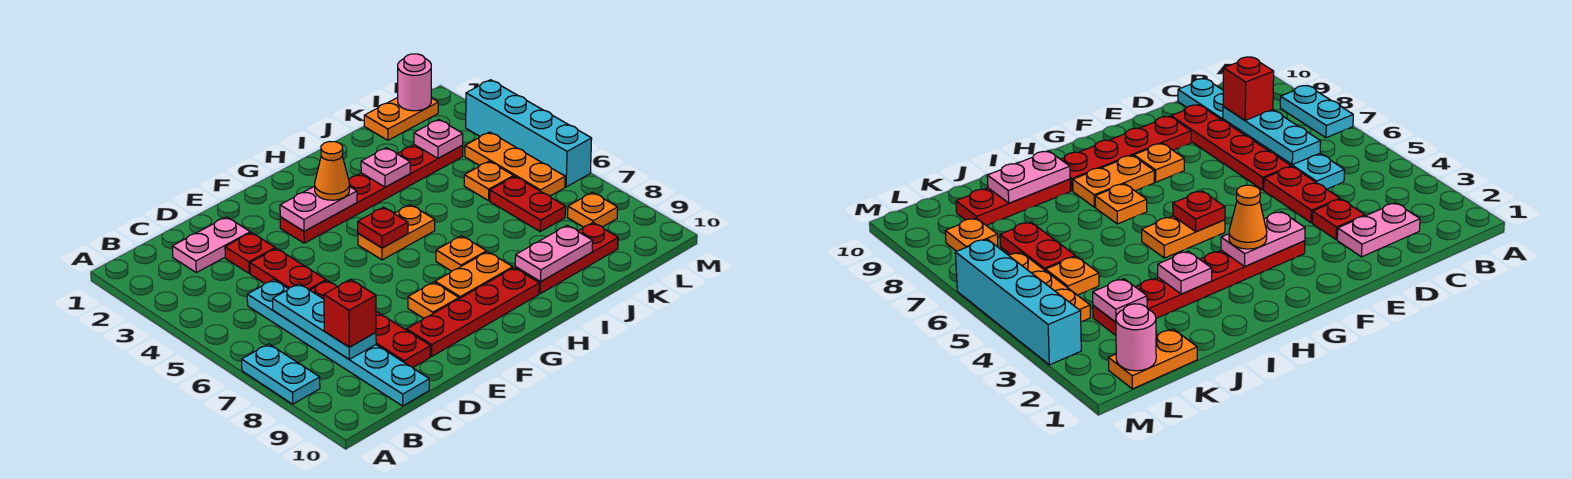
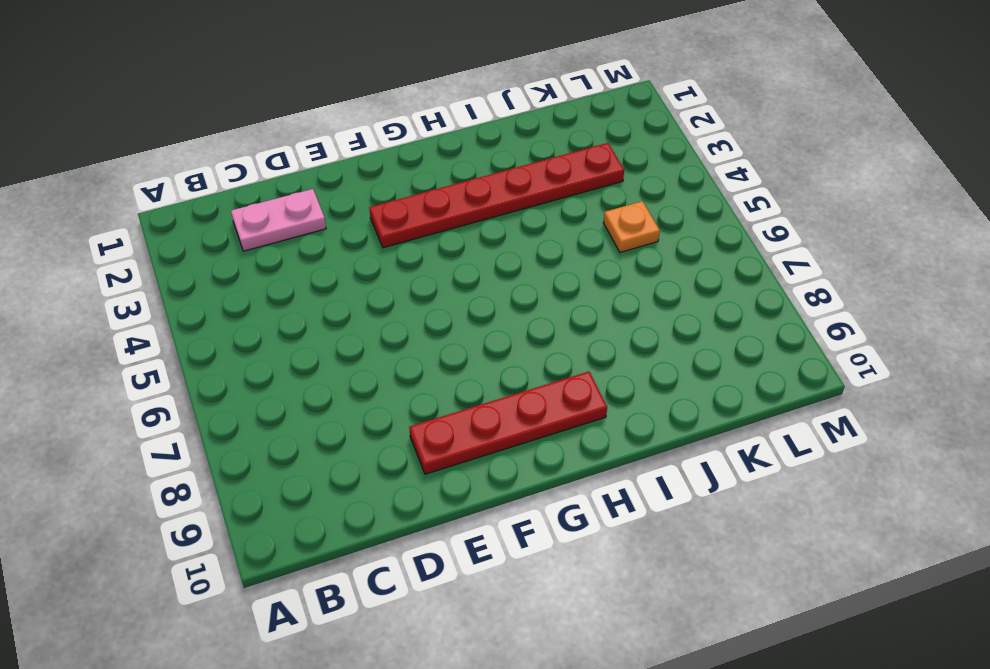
none -> cyan plate A7:A8 level 1
none -> cyan plate C5:C10 level 1
none -> red plate D3 level 1

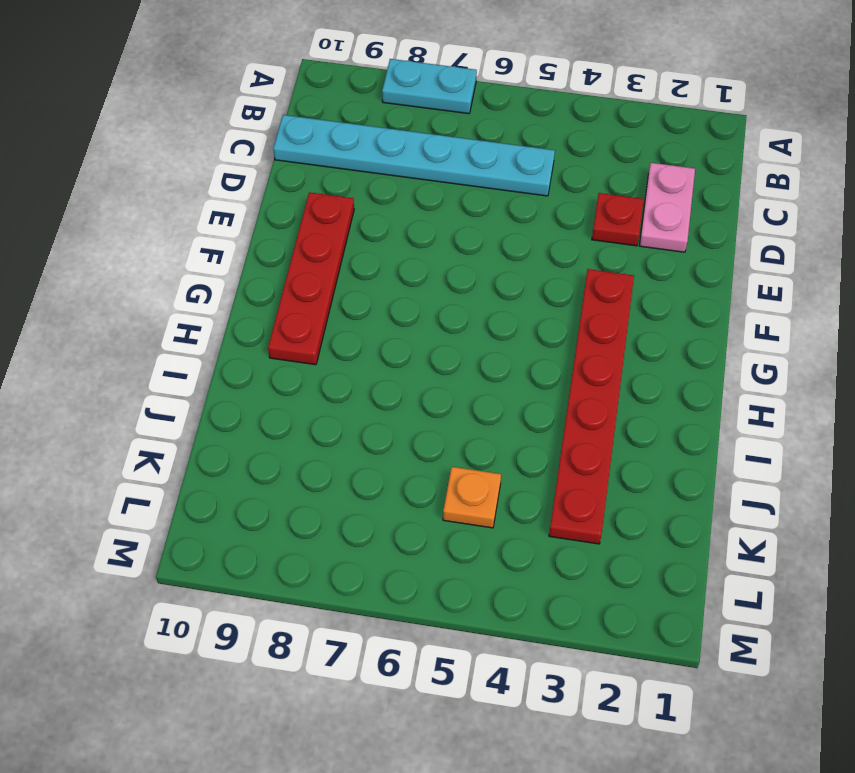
none -> red plate D4:D5 level 1
none -> red plate D6:D9 level 1
none -> orange plate F8 level 1

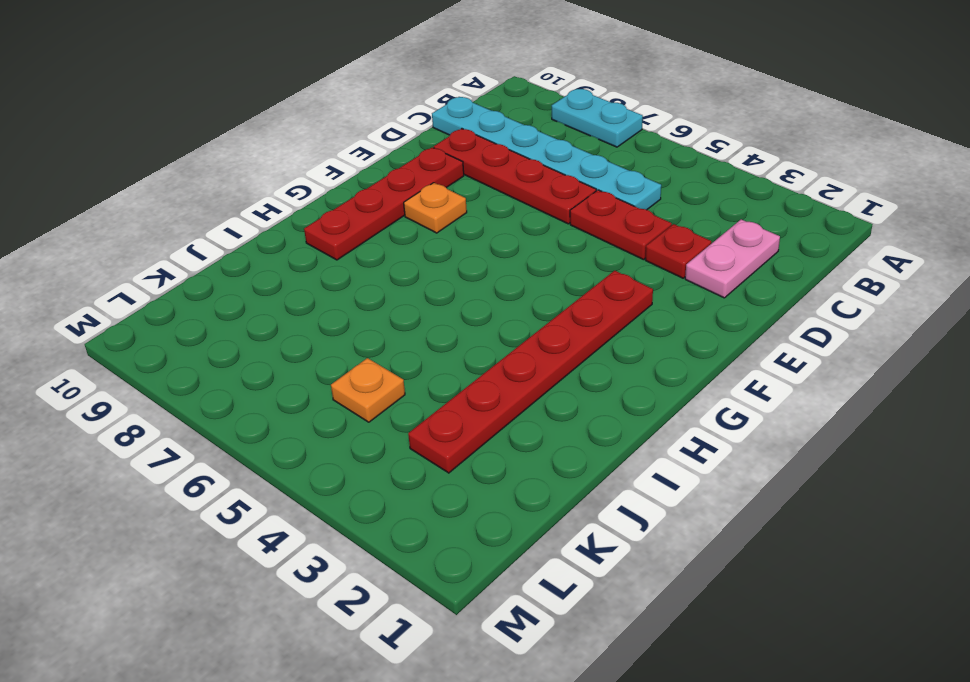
none -> orange plate G5:H5 level 1
none -> orange plate G8:H8 level 1
none -> orange plate H7 level 1

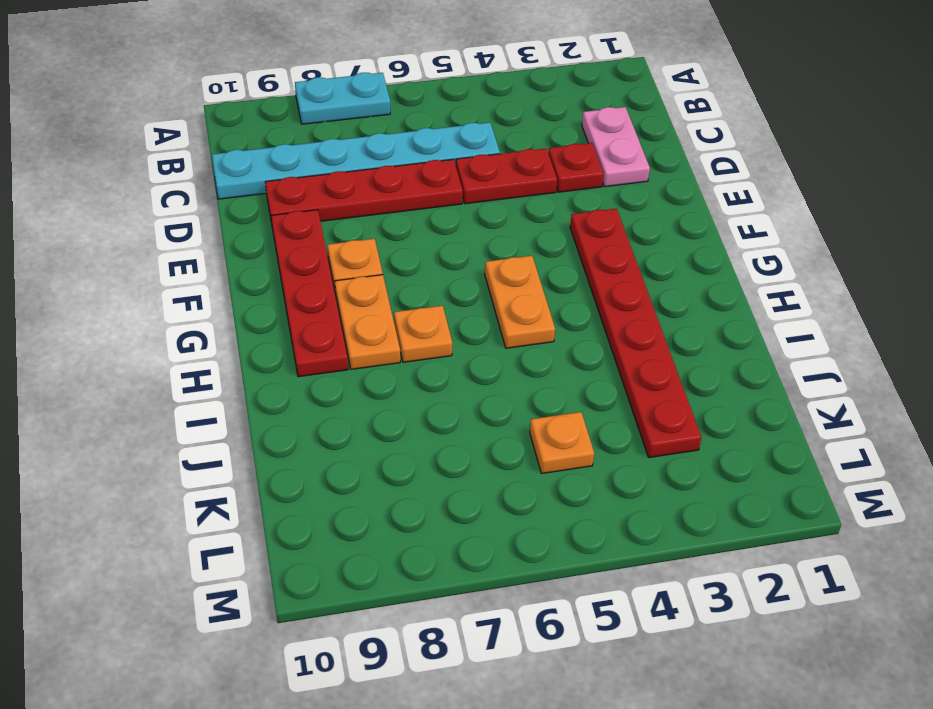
none -> red plate I9:K9 level 1
none -> orange plate K1:L1 level 1
none -> red plate K6:K7 level 1

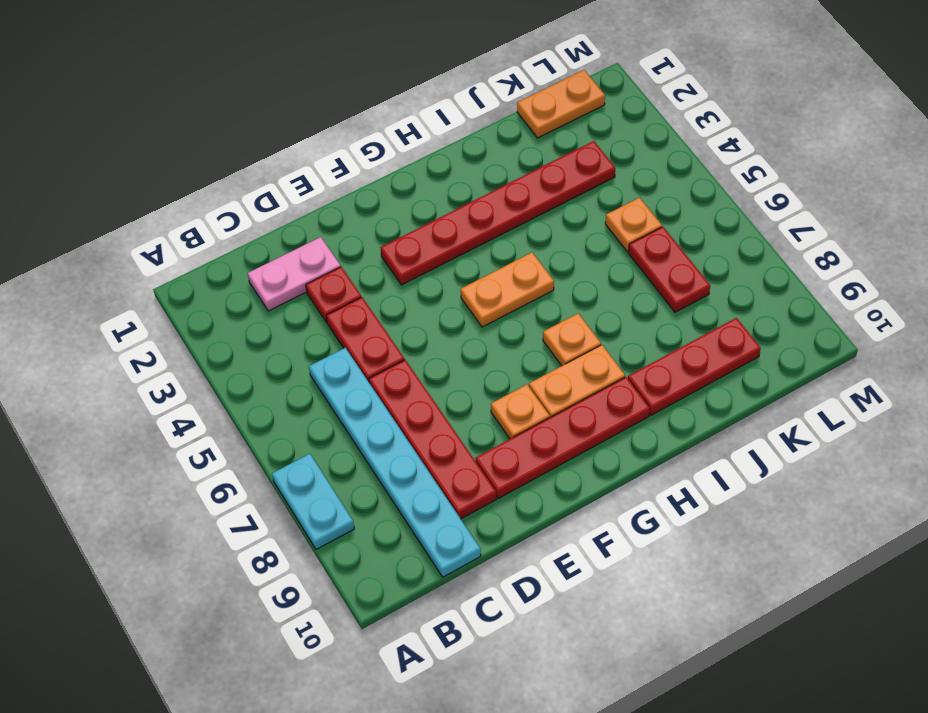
none -> orange plate L4:L6 level 1
none -> orange plate L8 level 1
none -> cyan brick M3:M6 level 1

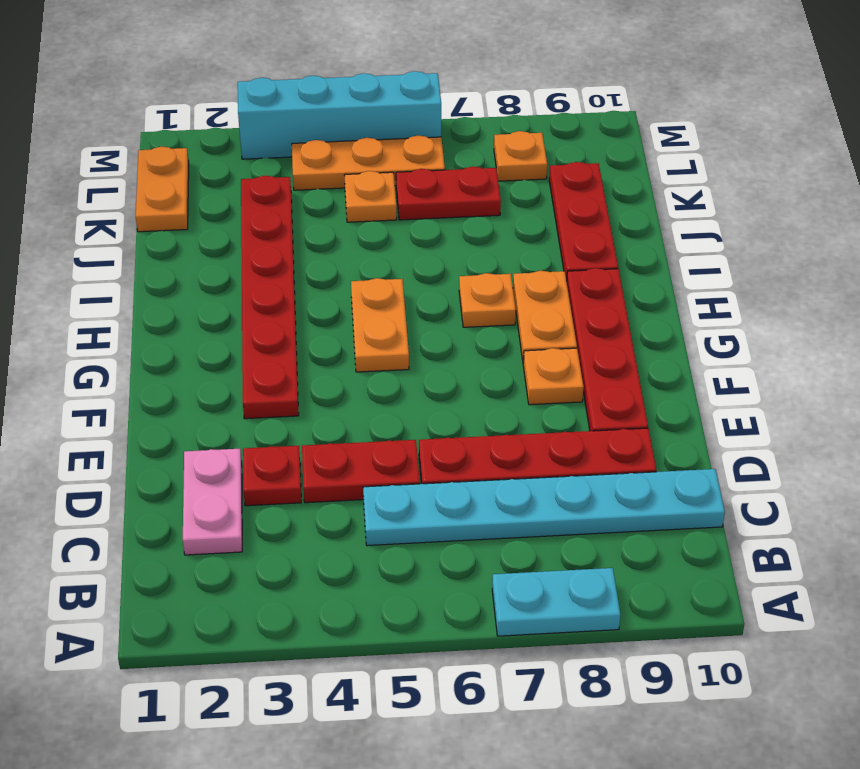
none -> cyan plate C6:C8 level 2
none -> pink plate F3:G3 level 2
none -> red plate G5 level 2

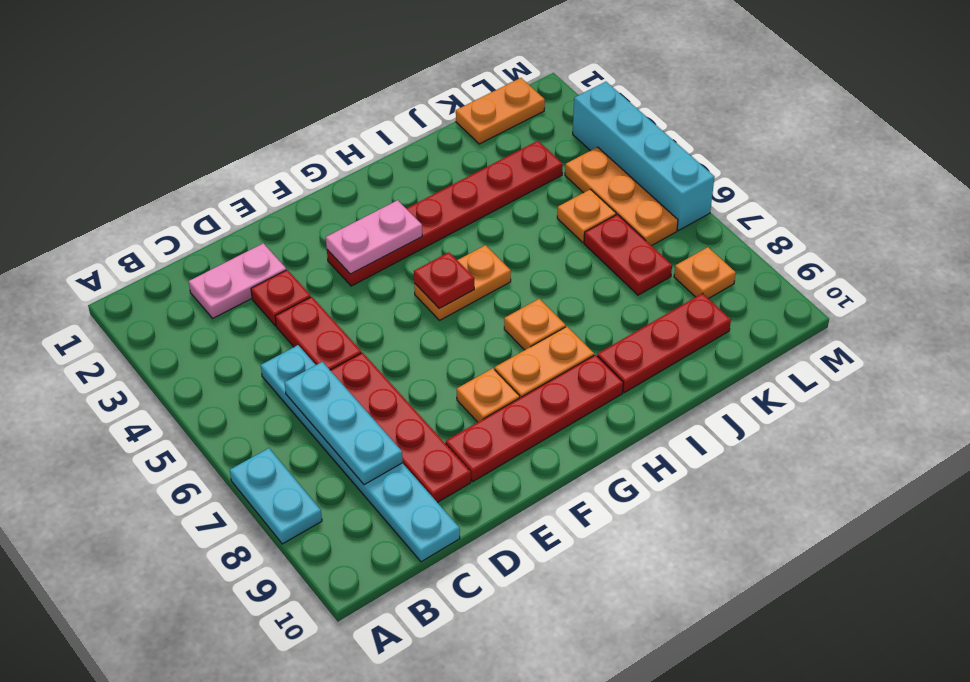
none -> pink plate I3 level 2
none -> pink plate I9:J9 level 2
none -> pink plate K3 level 2

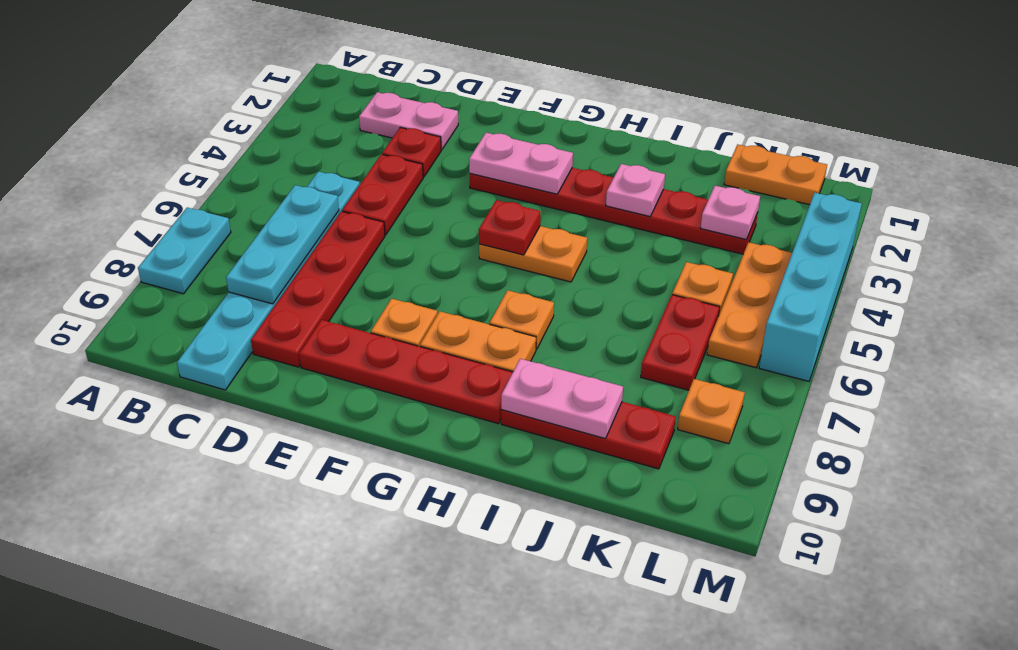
none -> pink round brick L1 level 2
none -> red brick C8 level 3
none -> orange cone G3 level 3

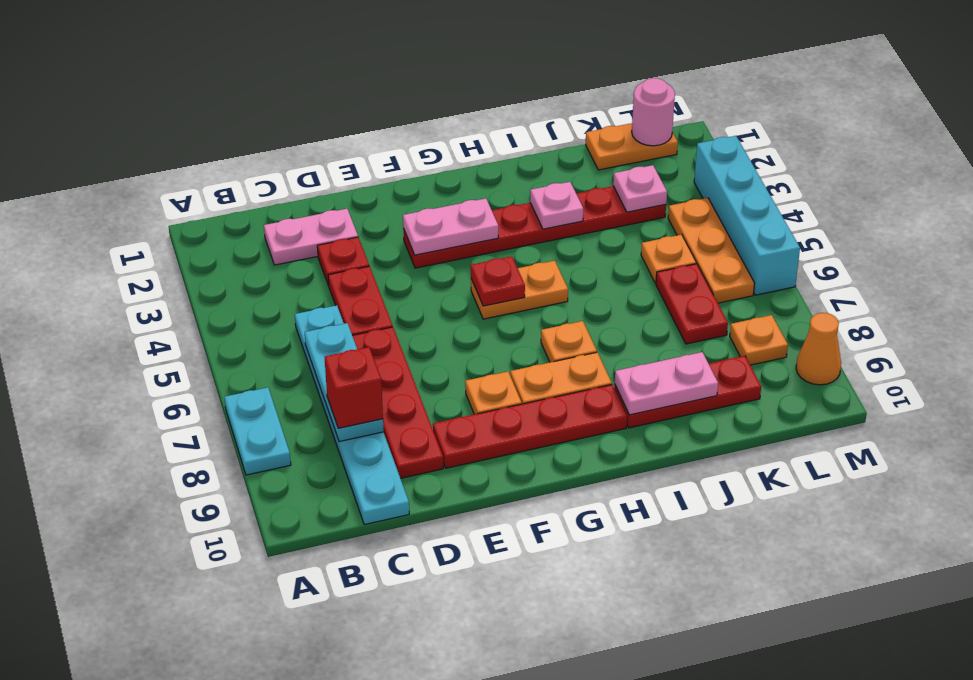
orange cone M9 level 1 -> orange cone G3 level 3

